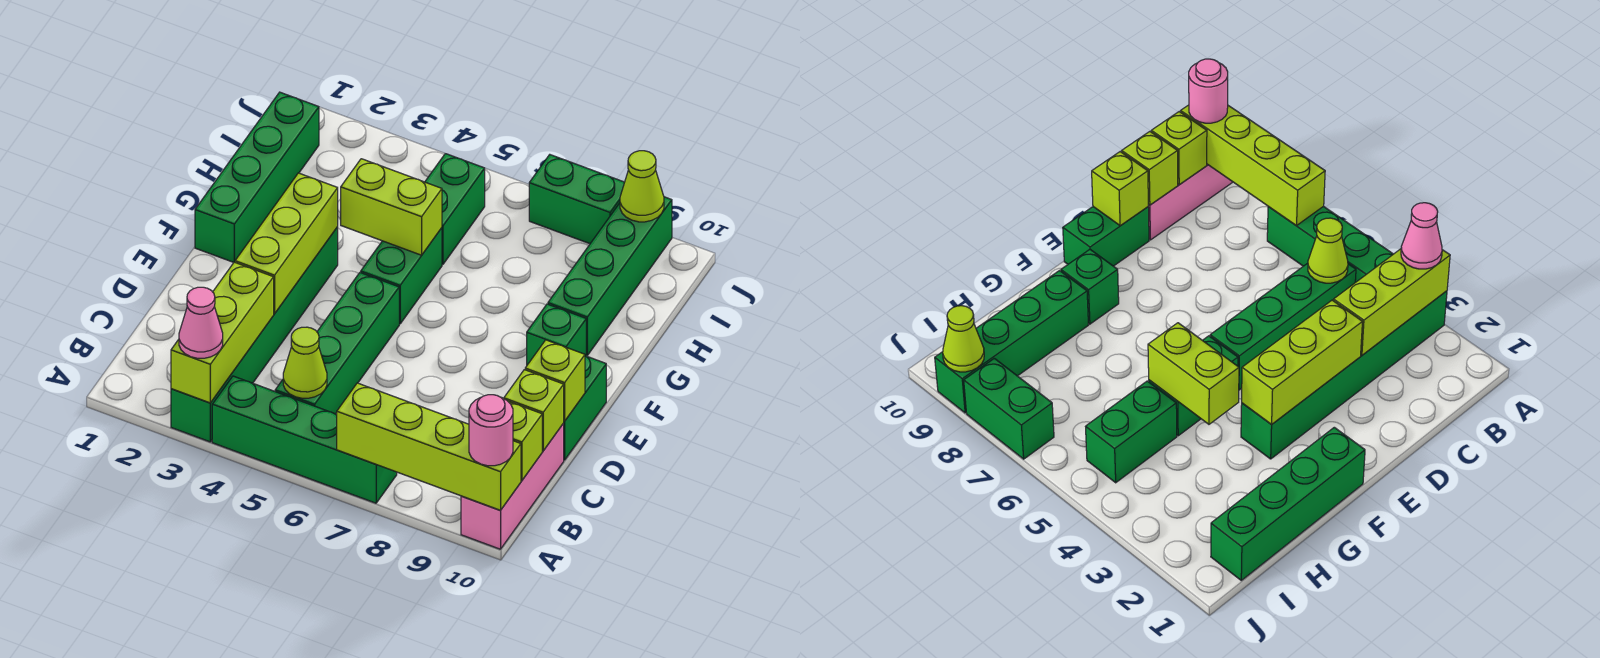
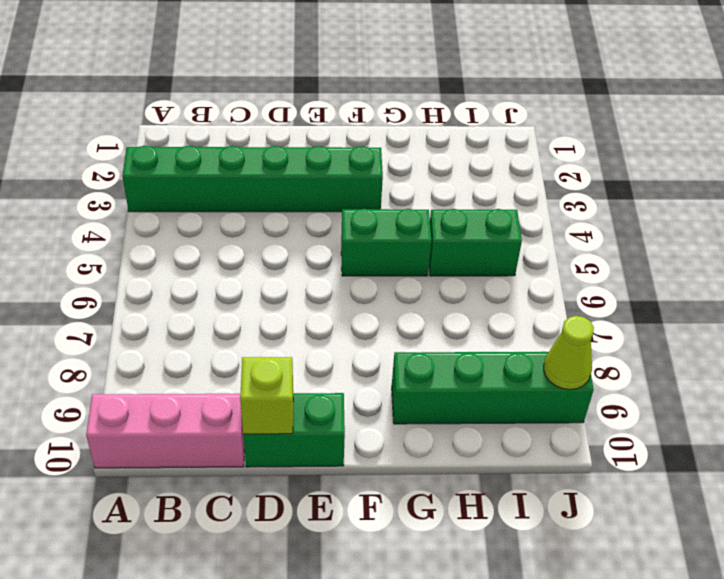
none -> green brick A4:A7 level 1
none -> green brick B5:E5 level 1
none -> green brick F1:I1 level 1

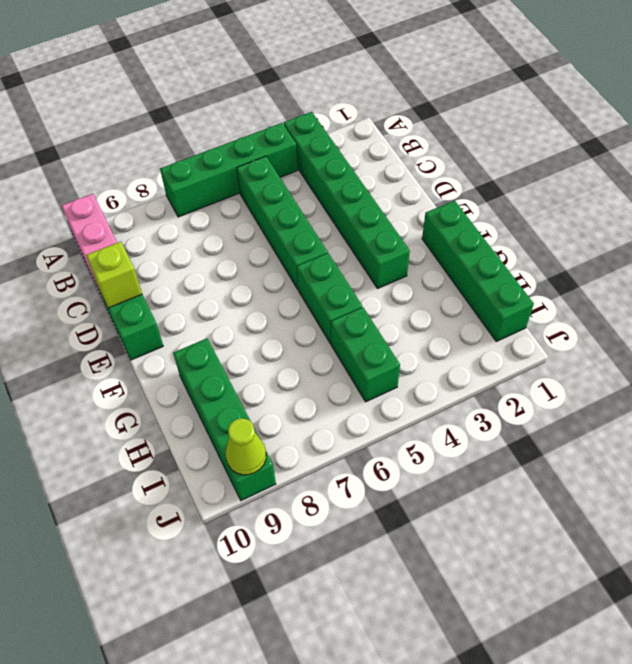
none -> green brick F9 level 1
none -> green brick J7:J8 level 1
none -> lime brick A3:C3 level 2

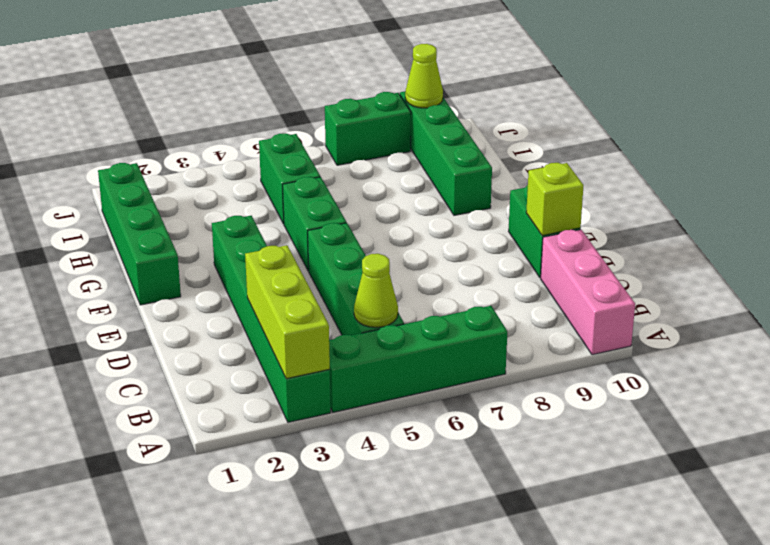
none -> green brick F9 level 1
none -> lime brick A7:A10 level 2
none -> lime brick B10 level 2

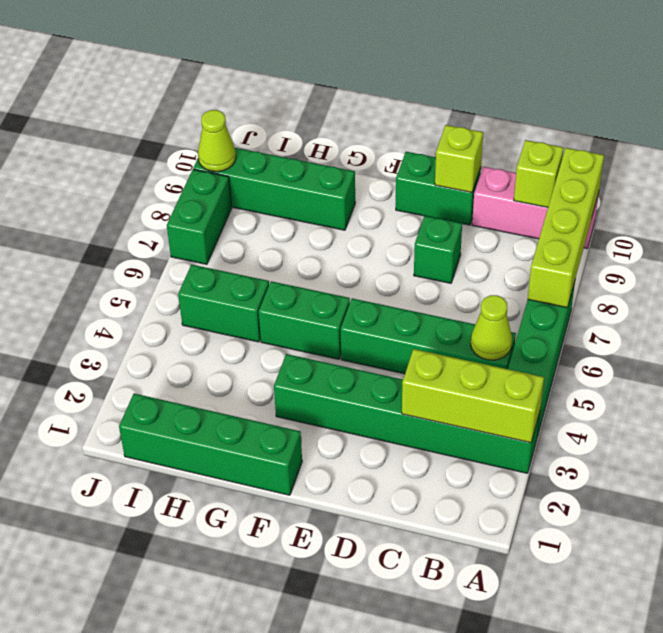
green brick D8 level 1 -> green brick F9 level 1
none -> lime brick C10 level 2
none -> lime brick D3:F3 level 2
none -> lime brick G4:G5 level 2

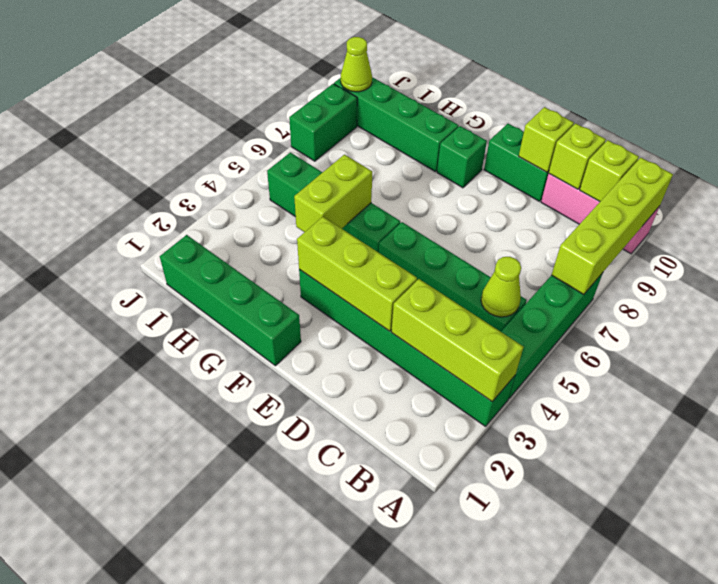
none -> pink cone A3 level 3
none -> pink round brick A10 level 3

